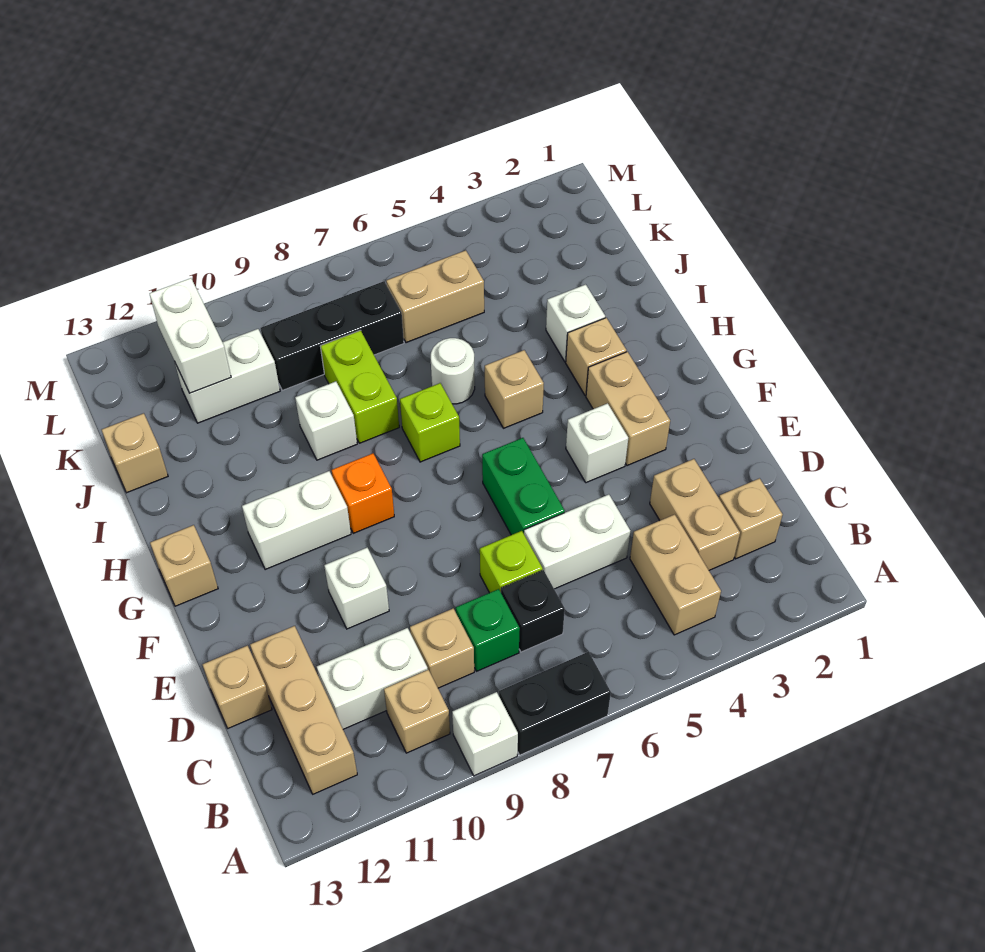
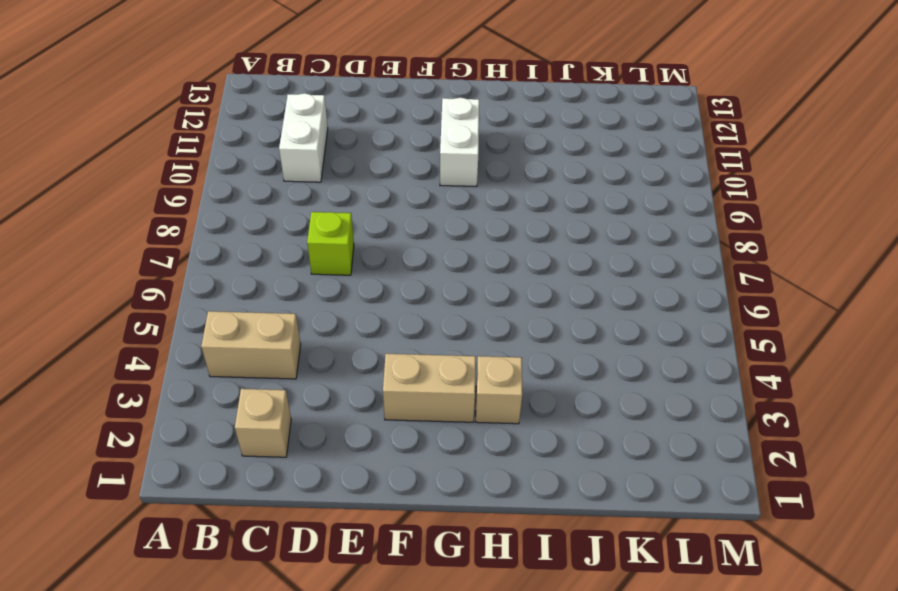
none -> black brick A7:A8 level 1
none -> white brick A9 level 1
none -> tan brick B10 level 1
none -> tan brick B12:D12 level 1

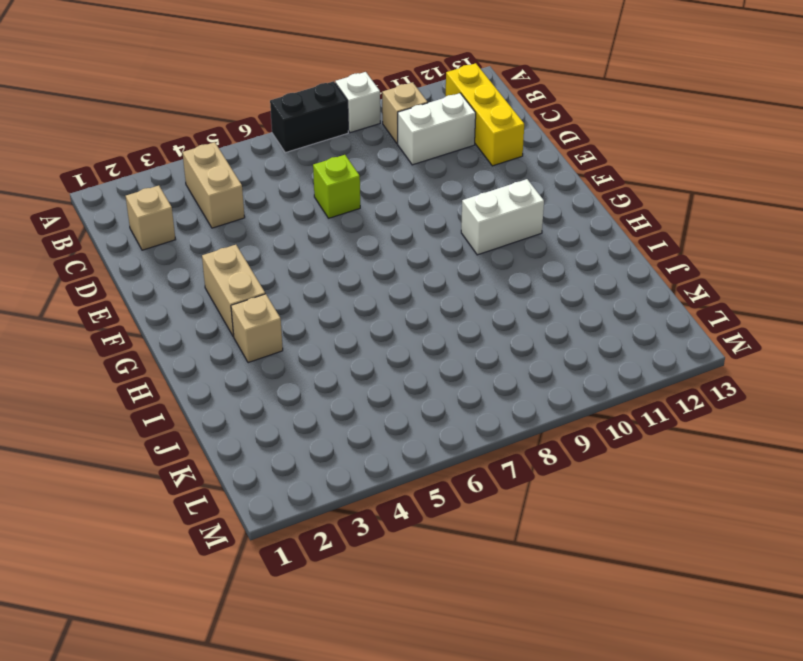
yellow brick B12:D12 level 1 -> tan brick B12:D12 level 1
none -> tan brick C3:D3 level 1
none -> black brick C7 level 1
none -> green brick C8 level 1
none -> tan brick C9 level 1

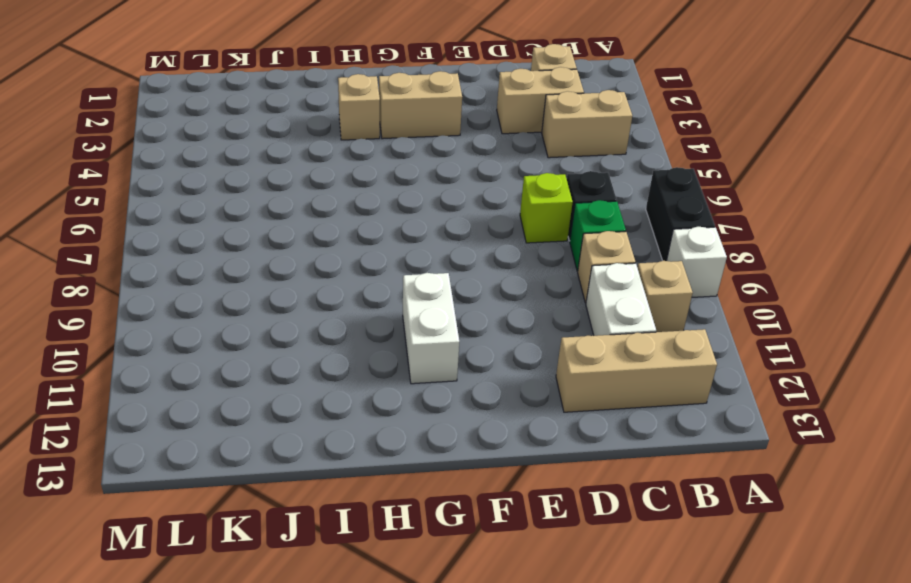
none -> white brick D5:D6 level 1
none -> tan brick D13 level 1
none -> green brick E6:F6 level 1
none -> white brick E10 level 1

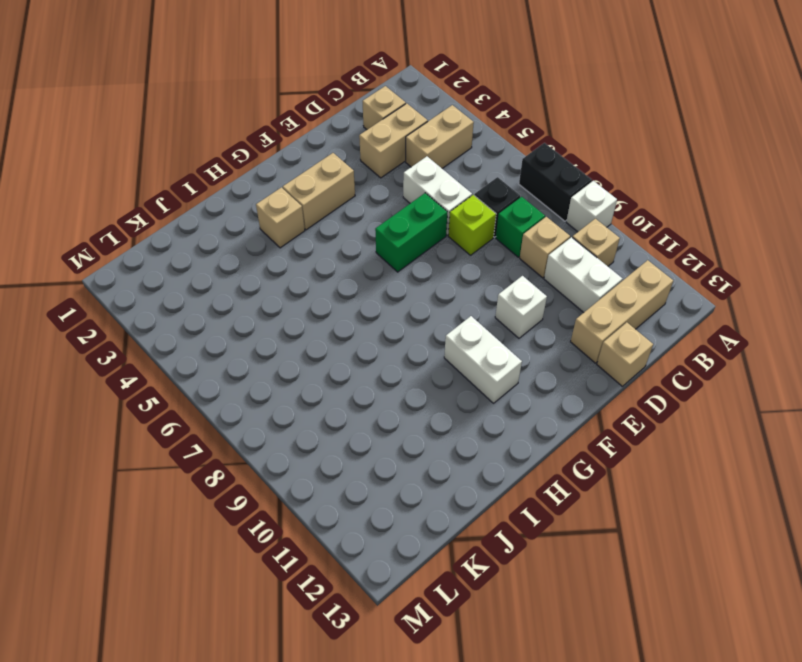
none -> white brick F4 level 1
none -> orange brick G9 level 1
none -> tan brick G13 level 1
none -> tan brick H5 level 1

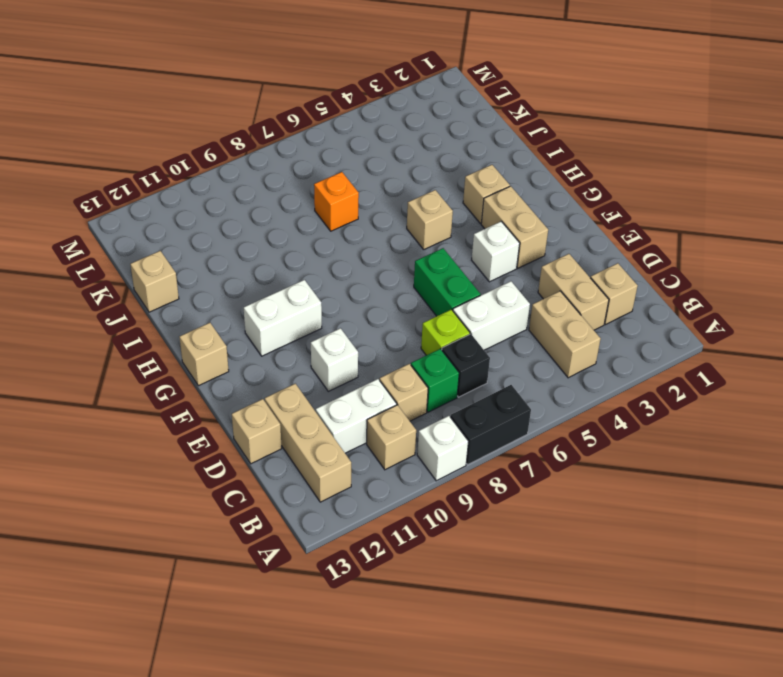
orange brick J7 level 1 -> orange brick G9 level 1
none -> lime brick H7 level 1
none -> white brick I3 level 1
none -> white round brick I6 level 1
none -> lime brick I8:J8 level 1

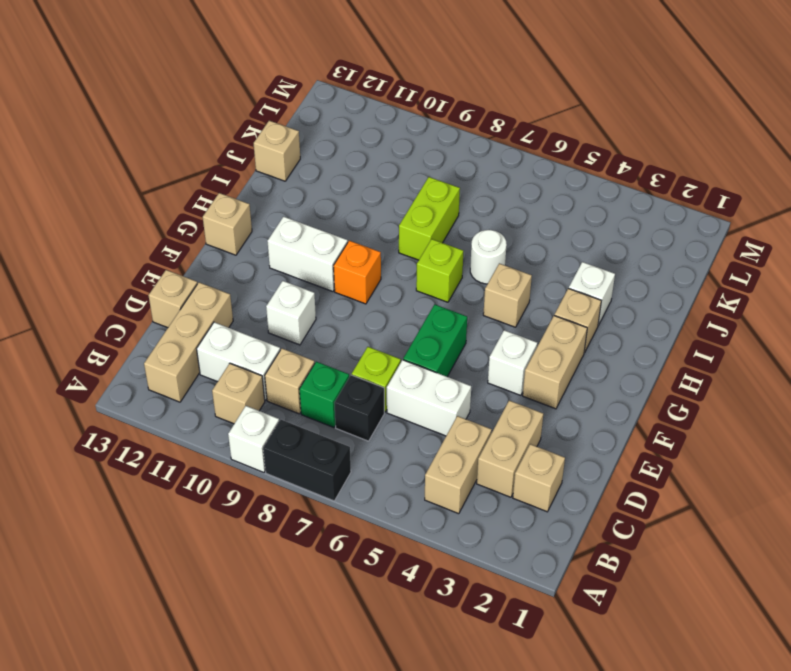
none -> white brick I9 level 1
none -> tan brick K5:K6 level 1
none -> black brick K7:K9 level 1
none -> white brick K10:K11 level 1

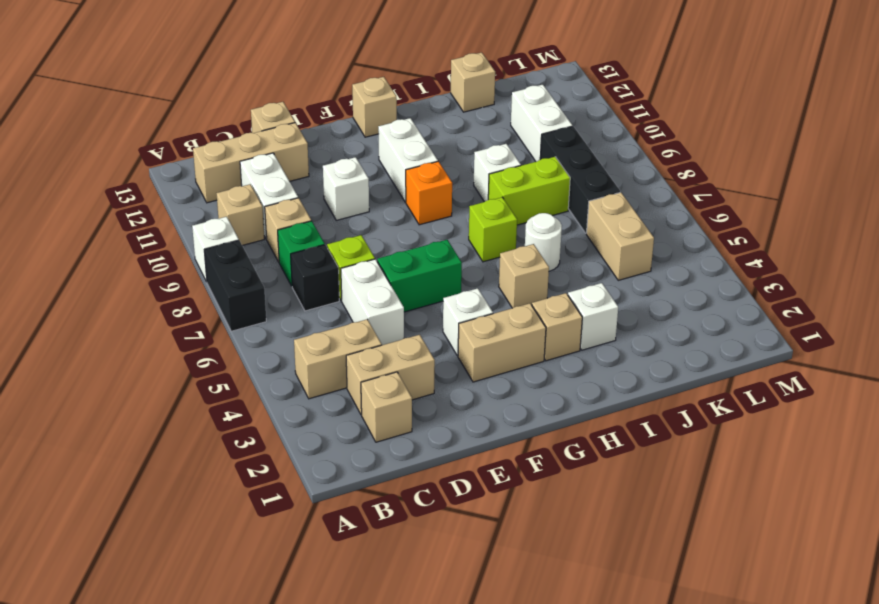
none -> white brick K11:L11 level 2

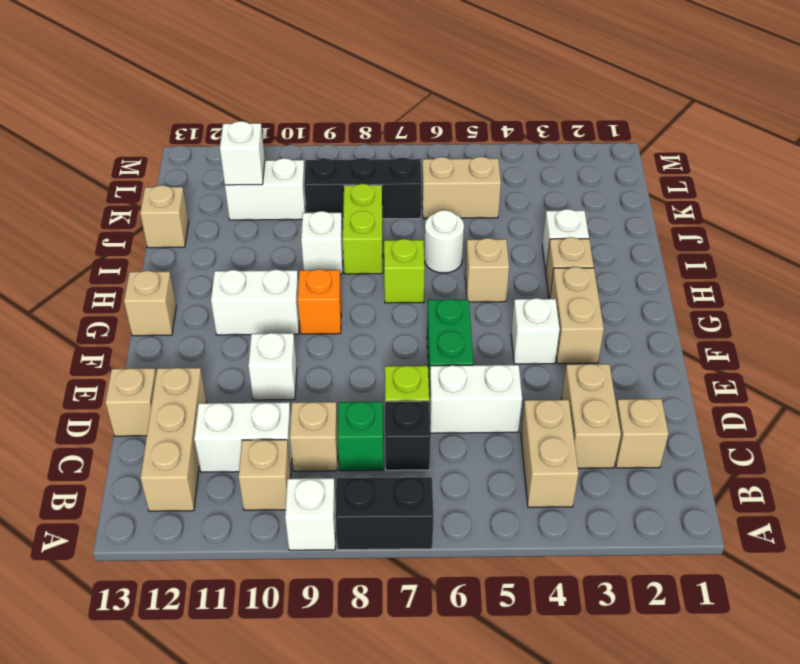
white brick K11 level 2 -> white brick K11:L11 level 2

